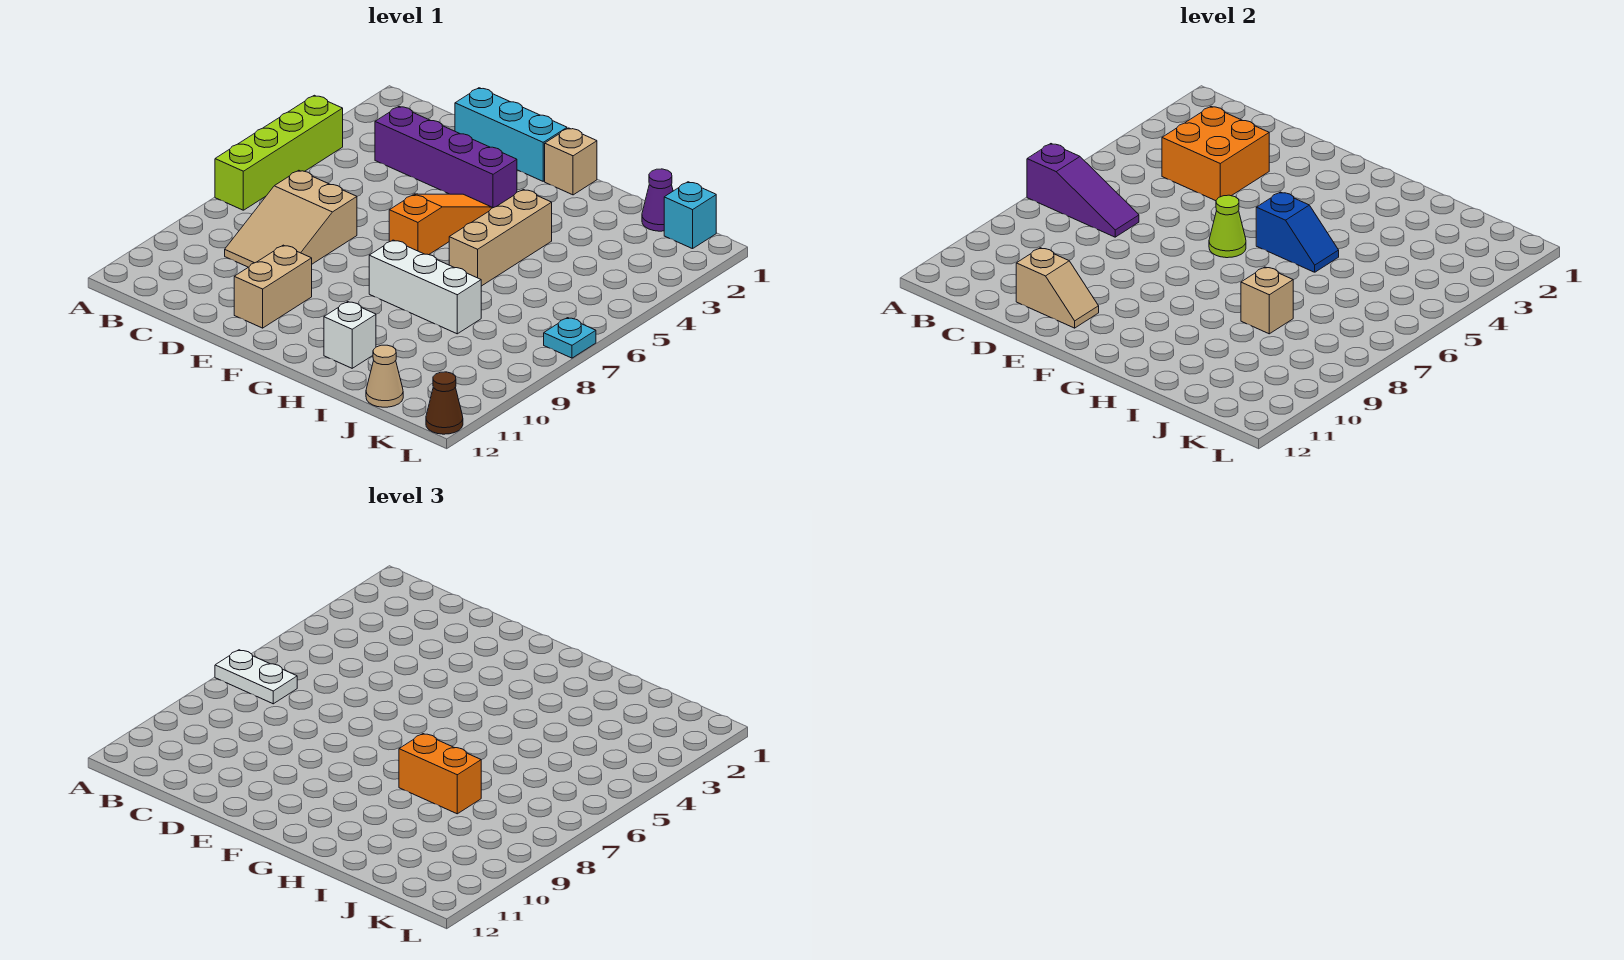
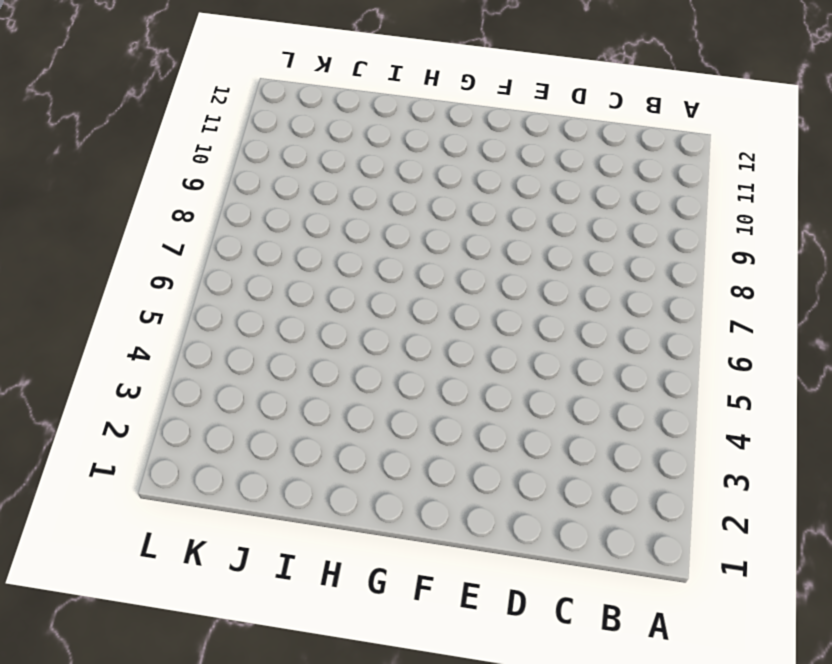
none -> lime brick A4:A7 level 1
none -> purple brick C3:F3 level 1
none -> tan slope C7:D9 level 1 top 7

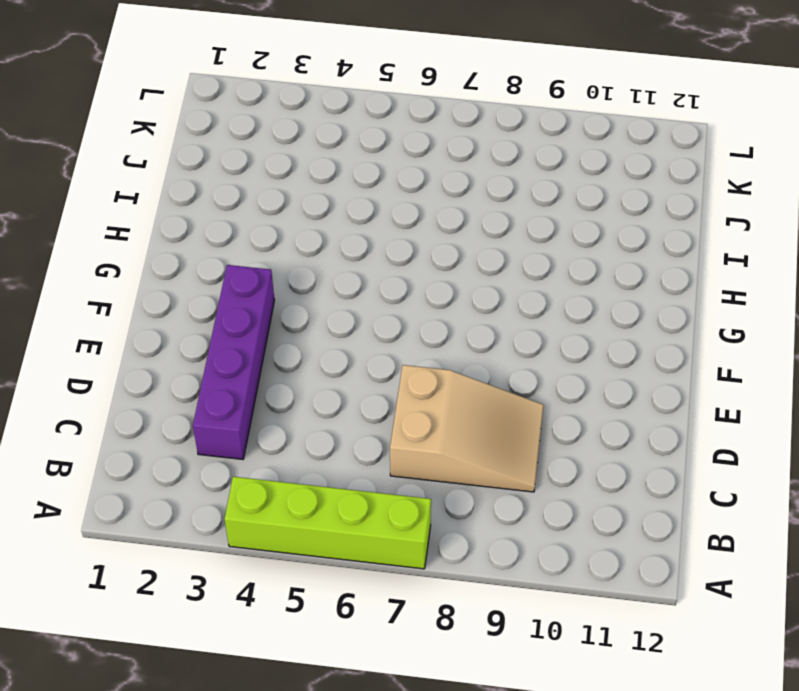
none -> cyan brick D1:F1 level 1
none -> tan brick E10:E11 level 1
none -> orange slope F4:F6 level 1 top 6

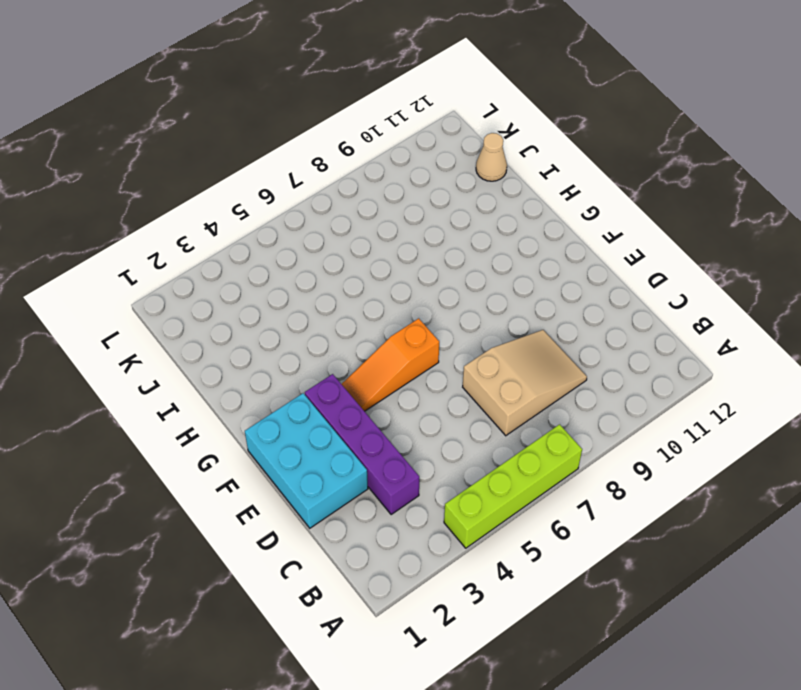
cyan brick D1:F2 level 1 -> cyan brick D1:F1 level 1
none -> tan brick E10:E11 level 1
none -> tan brick G1 level 1
none -> white brick G8:I8 level 1

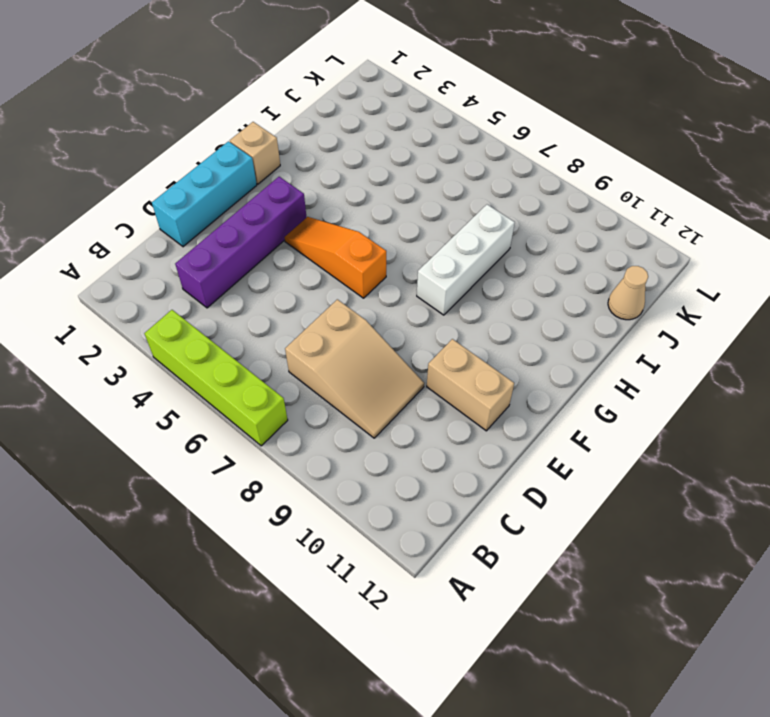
none -> tan brick H4:H6 level 1
none -> white brick H11 level 1
none -> purple cone J1 level 1

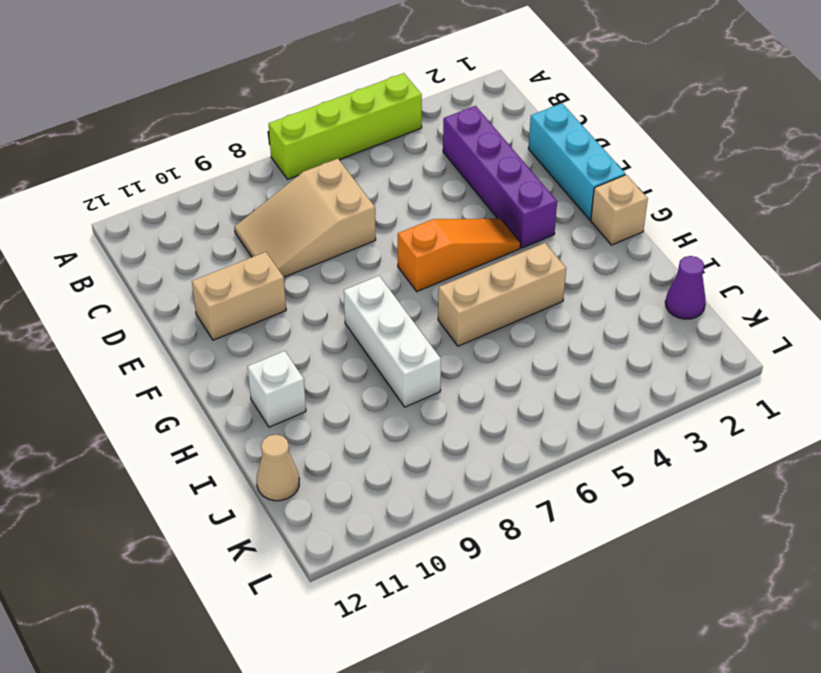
none -> cyan brick K1 level 1
none -> cyan plate L7 level 1
none -> brown cone L12 level 1

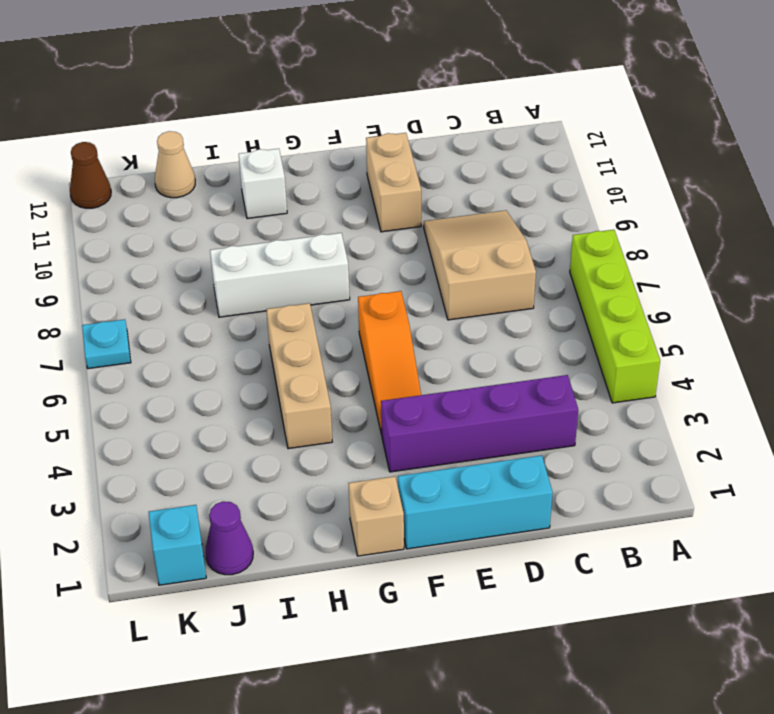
none -> purple slope A7:C7 level 2 top A
none -> orange brick C3:D4 level 2
none -> tan slope D11:E11 level 2 top D

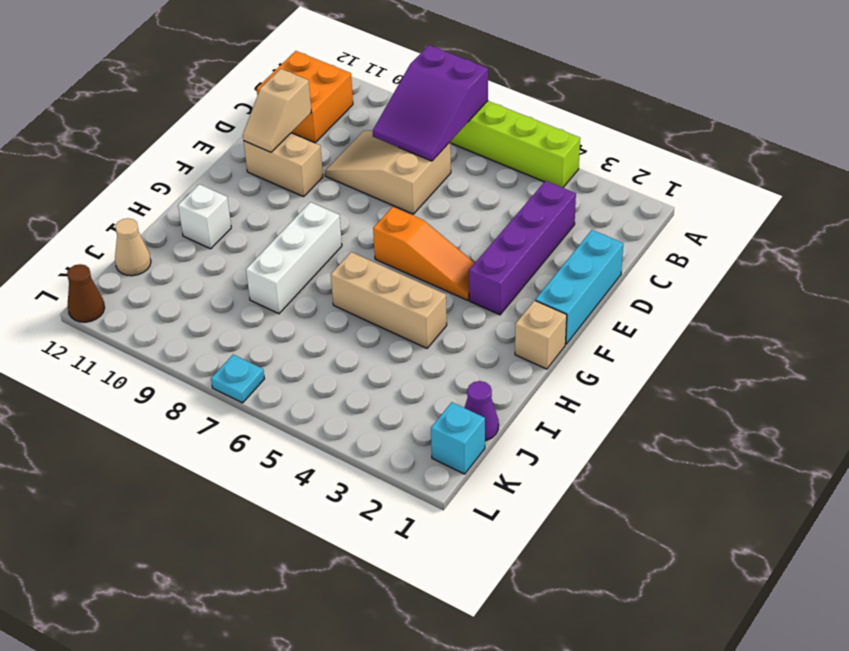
purple slope A7:C8 level 2 top A -> purple slope A7:C7 level 2 top A
orange brick B11:C12 level 1 -> orange brick C3:D4 level 2
none -> lime cone F6 level 2
none -> blue slope G5:H5 level 2 top G
none -> tan brick I8 level 2

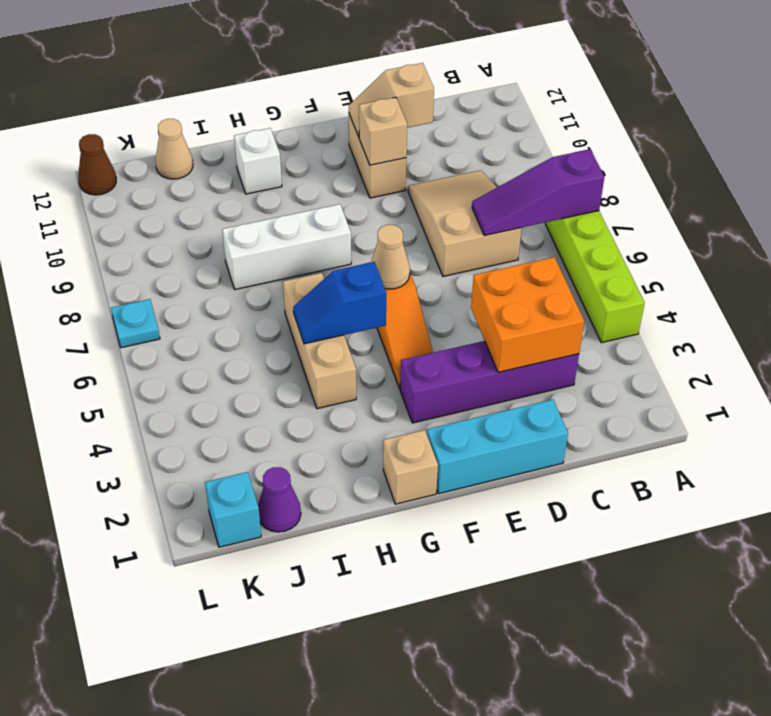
tan brick E10 level 2 -> tan brick I8 level 2
tan cone F6 level 2 -> lime cone F6 level 2
none -> white plate A7:B7 level 3
none -> orange brick H8:I8 level 3

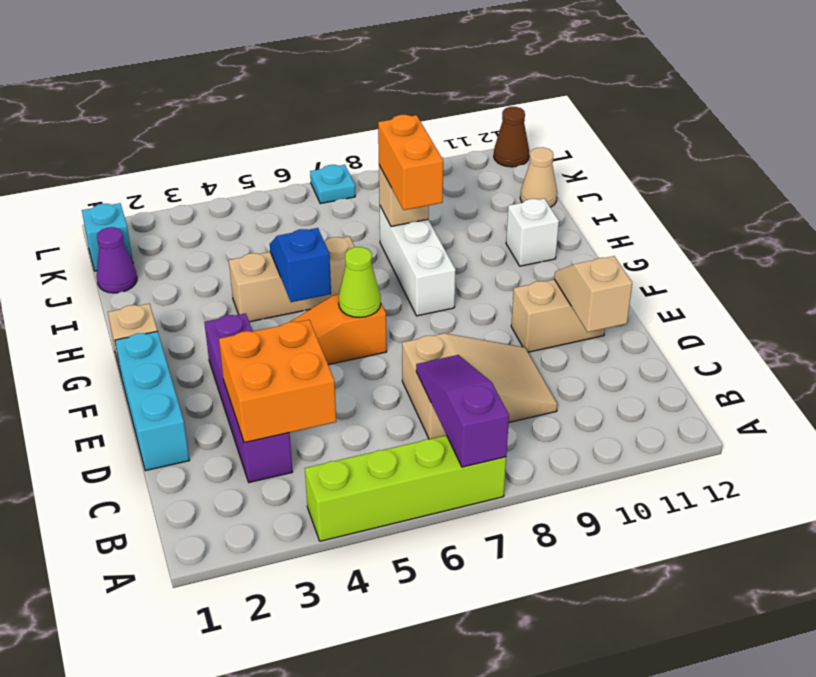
none -> white plate A7:B7 level 3

